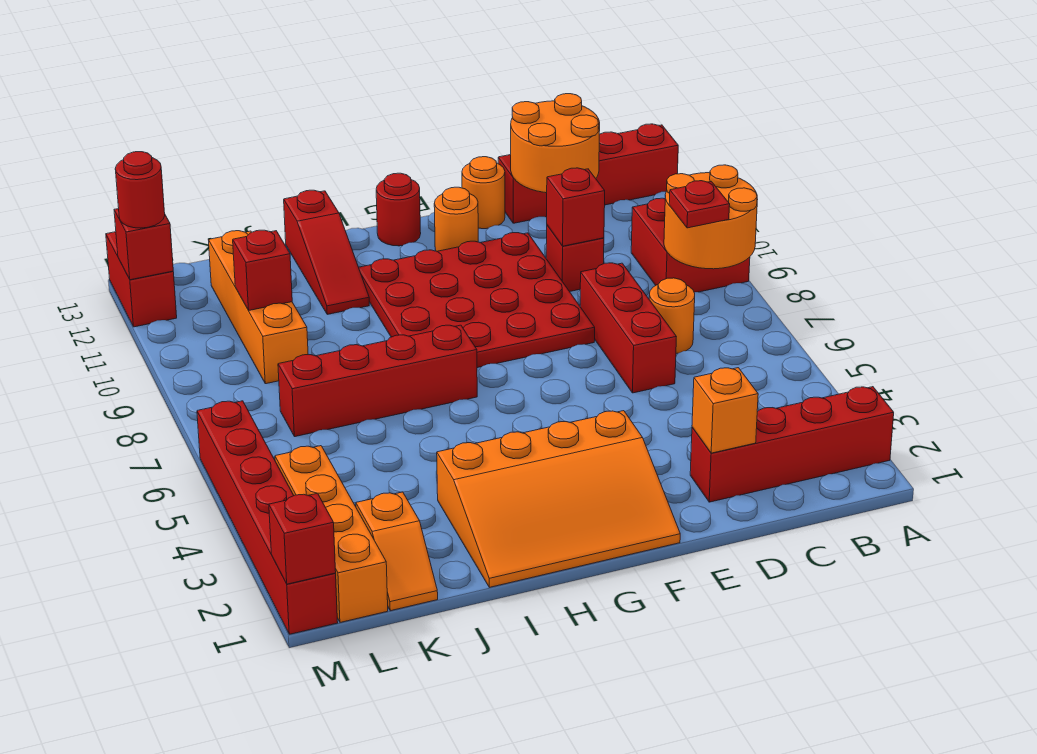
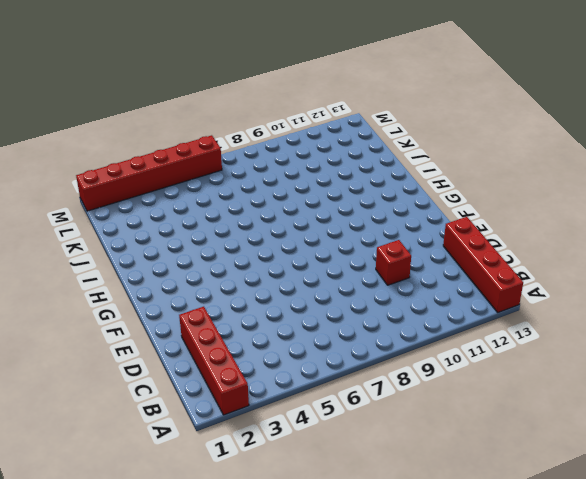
none -> red brick A9:B10 level 1
none -> orange round brick C7 level 1
none -> red brick D6:D8 level 1

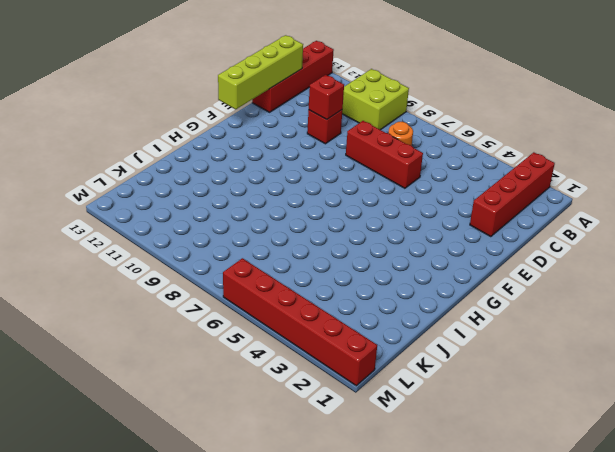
lime brick A9:B10 level 1 -> red brick A9:B10 level 1
lime brick C13:F13 level 2 -> orange round brick C12:D13 level 2
none -> red plate E8:H11 level 1
none -> orange round brick E13 level 1
none -> orange slope F1:I3 level 1 top 3

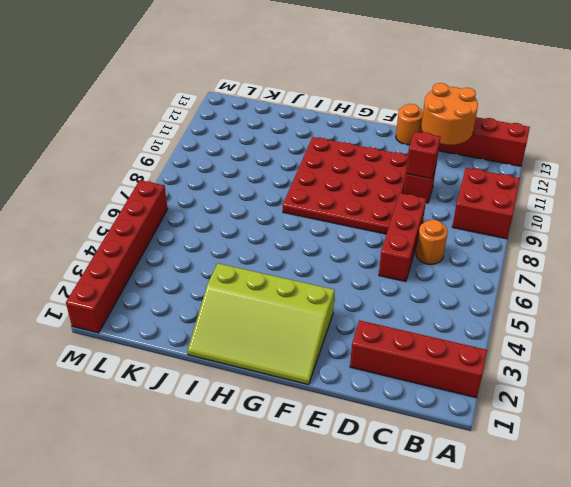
lime slope F1:I3 level 1 top 3 -> orange slope F1:I3 level 1 top 3
none -> orange round brick F12 level 1
none -> red round brick G13 level 1
none -> red brick H7:K7 level 1

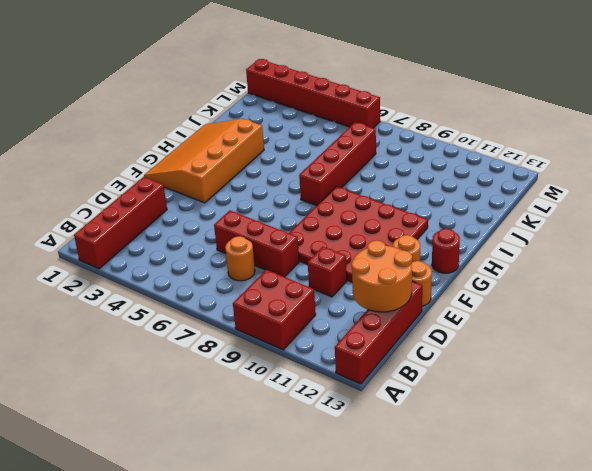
none -> red slope I11:I13 level 1 top 13
none -> orange slope K1:K2 level 1 top 2
none -> orange brick K9:K12 level 1

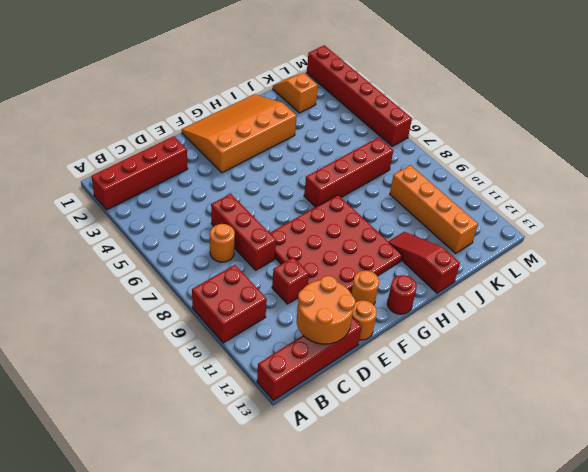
none -> orange brick L1:L4 level 1
none -> red brick M12:M13 level 1
none -> orange round brick A8:B9 level 2

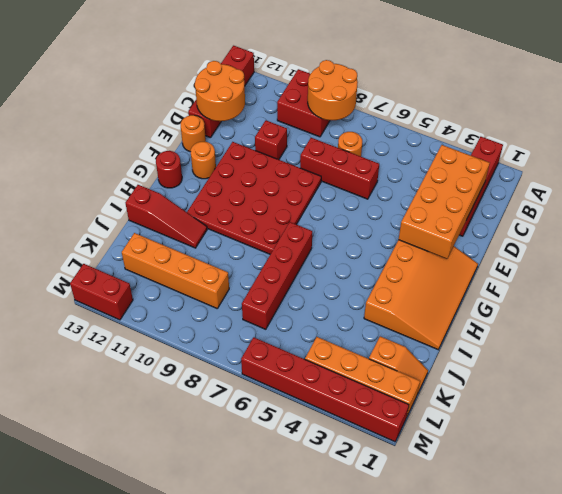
orange brick C2:F3 level 2 -> orange brick D2 level 2
none -> red brick D10 level 2
none -> red brick K10 level 2
none -> red brick M1 level 2

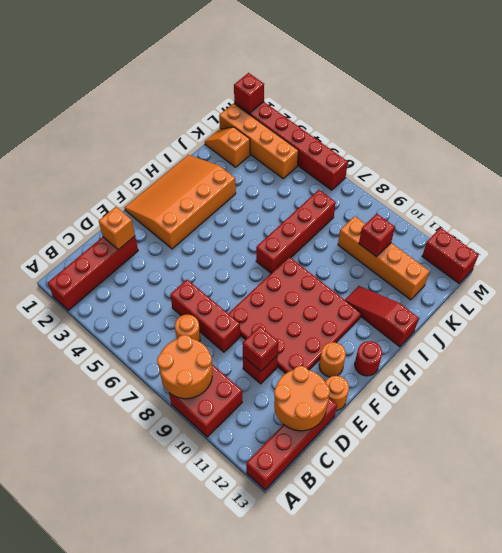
none -> red brick M12 level 2
none -> red plate B8 level 3
none -> red round brick M12 level 3

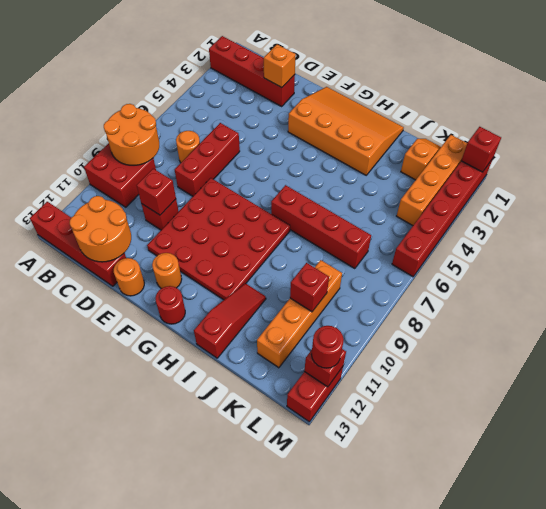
none -> red plate B8 level 3

